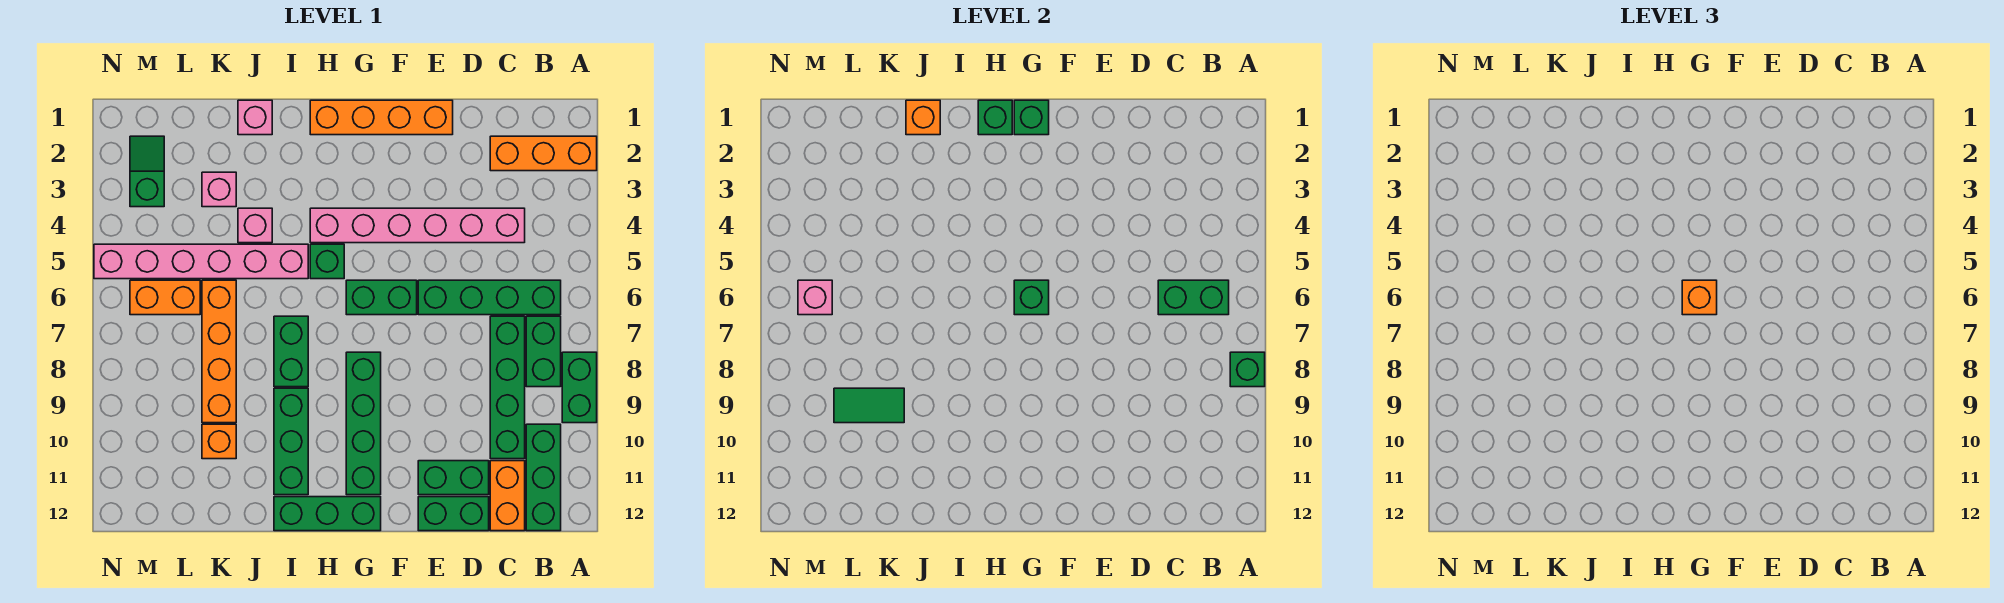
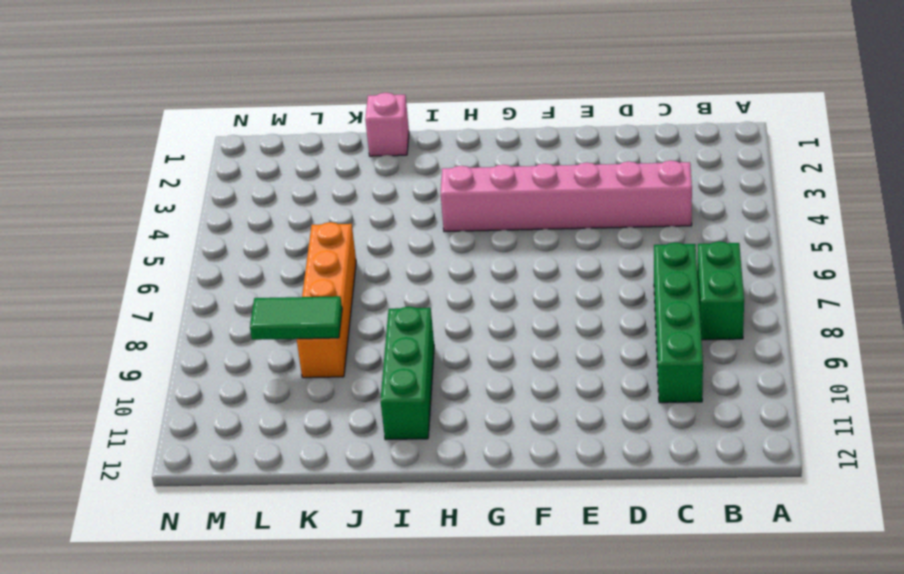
none -> orange brick A2:C2 level 1
none -> green brick A8:A9 level 1
none -> green brick B6:E6 level 1
none -> green brick B10:B12 level 1

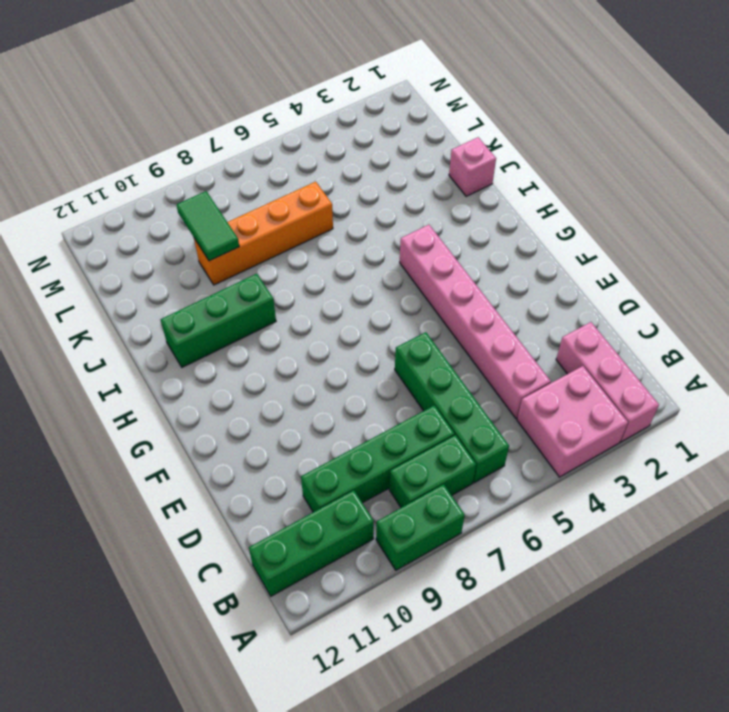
pink brick A2:C2 level 1 -> orange brick A2:C2 level 1
pink brick A3:B4 level 1 -> none
none -> orange brick C11:C12 level 1
none -> green brick D11:E11 level 1
none -> green brick D12:E12 level 1
none -> orange brick E1:H1 level 1

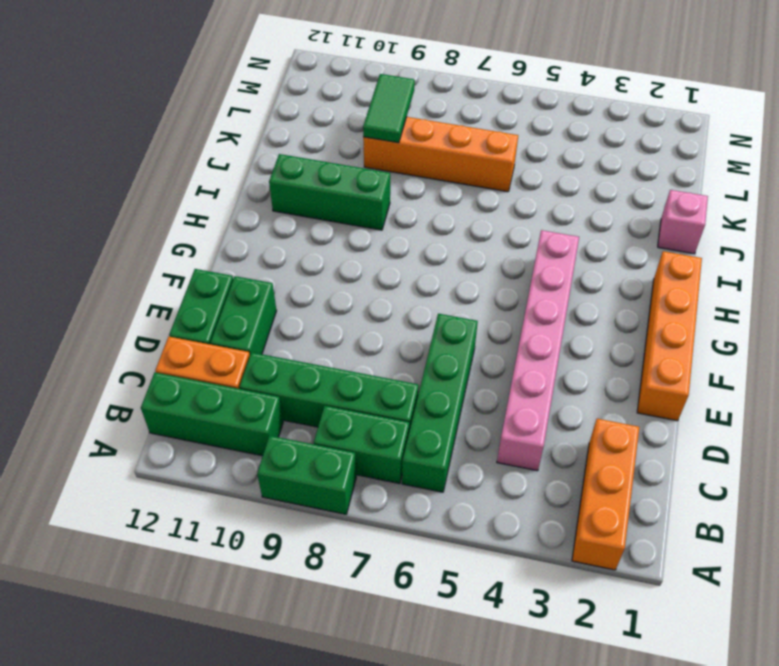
none -> green brick F6:G6 level 1
none -> green brick G8:G11 level 1
none -> green brick G12:I12 level 1
none -> green brick H5 level 1

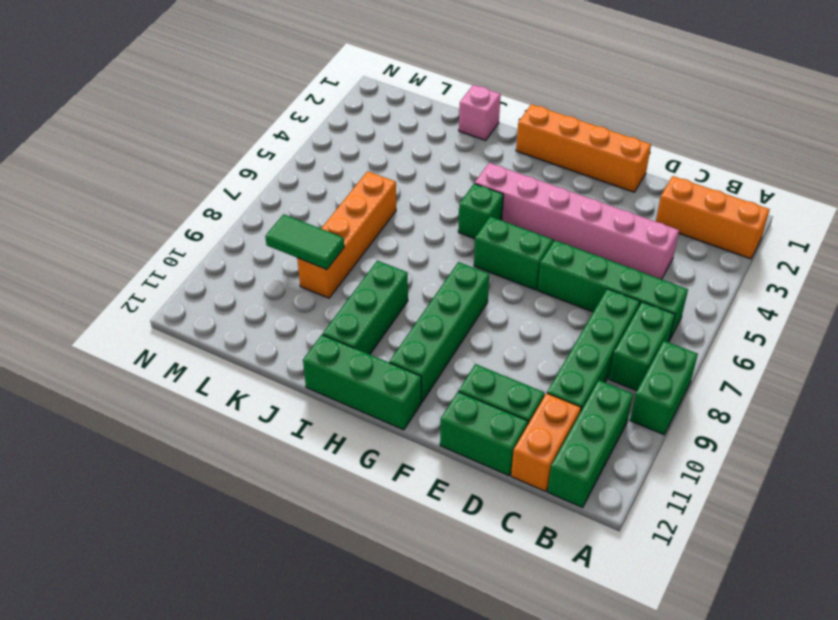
none -> pink brick I5:N5 level 1
none -> green brick I7:I8 level 1
none -> pink brick J4 level 1
none -> pink brick K3 level 1

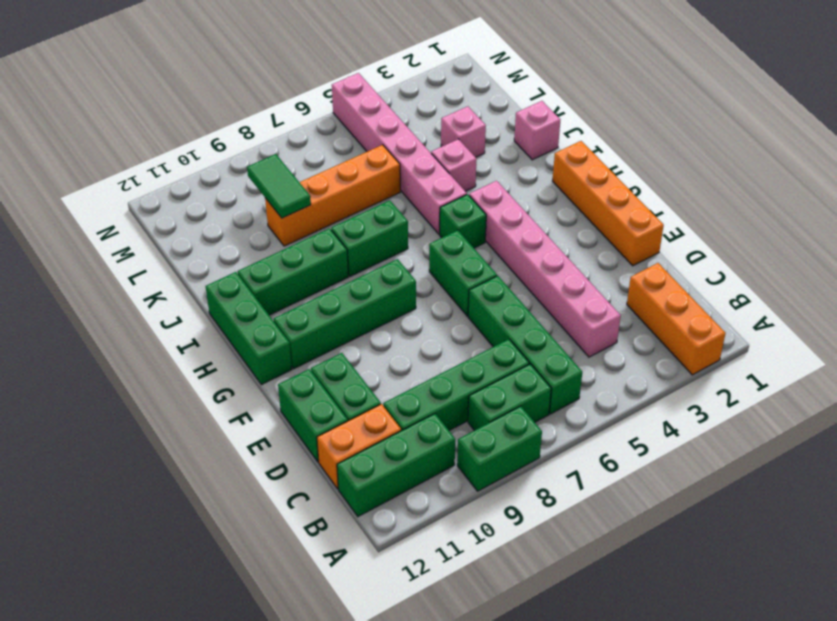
none -> orange brick K10 level 1
none -> orange brick L6:M6 level 1
none -> green slope M2:M3 level 1 top 3
none -> green brick A8 level 2

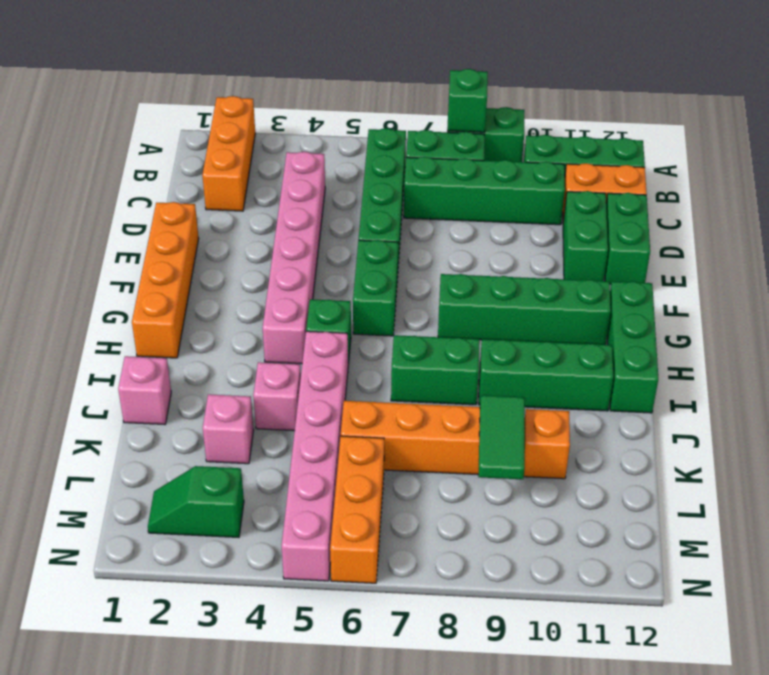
orange brick L6:N6 level 1 -> orange brick L6:M6 level 1
none -> green brick B6:C6 level 2
none -> green brick G1 level 2
none -> green brick G6 level 2
none -> green brick H1 level 2

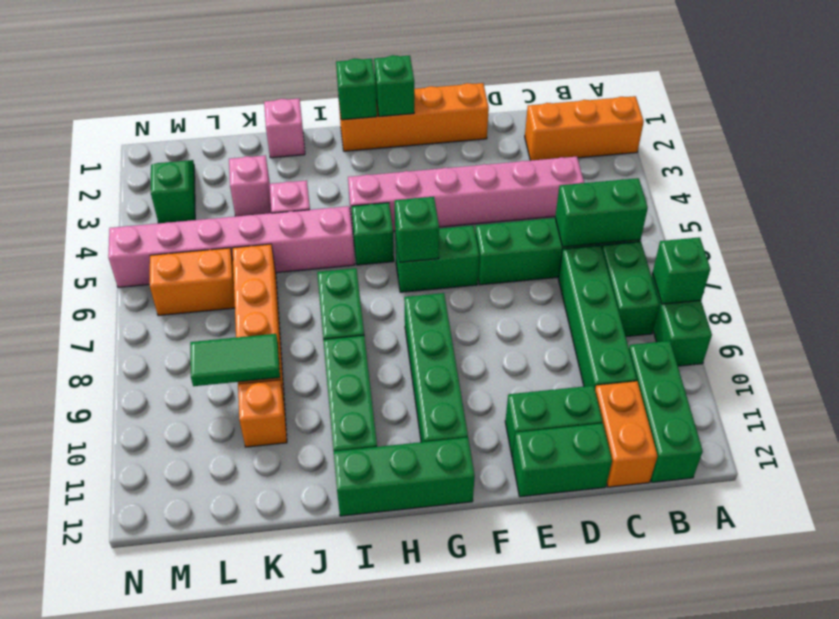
none -> orange brick J1 level 2
none -> pink brick M6 level 2
none -> orange brick G6 level 3

